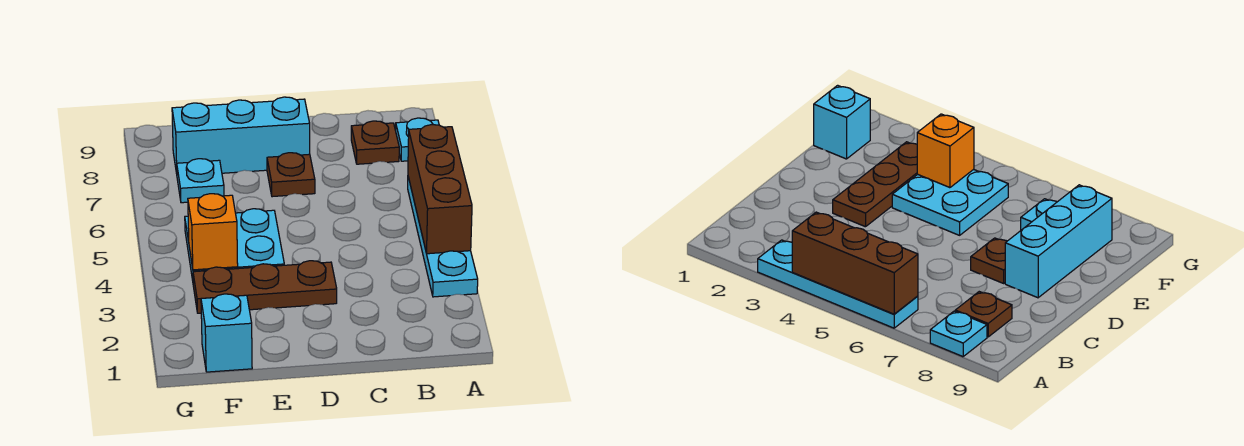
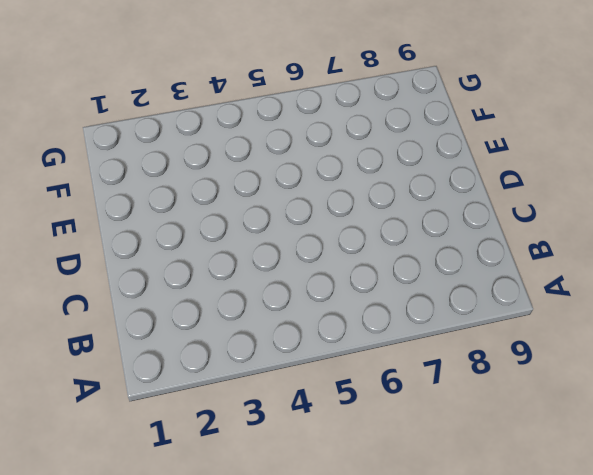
none -> cyan plate A3:A6 level 1
none -> cyan plate A8 level 1

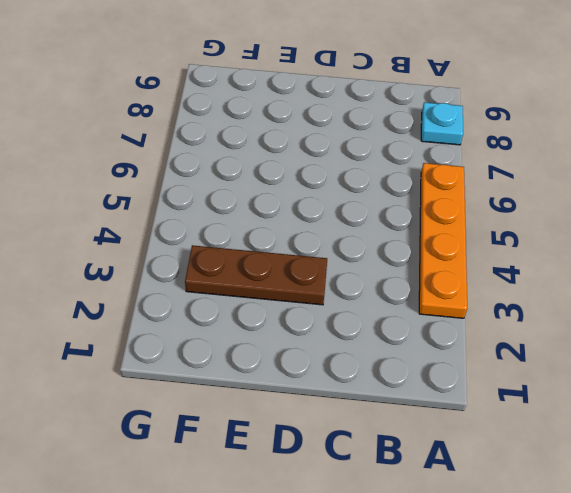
orange plate A3:A6 level 1 -> cyan plate A3:A6 level 1
none -> brown plate B8 level 1
none -> brown plate D7 level 1

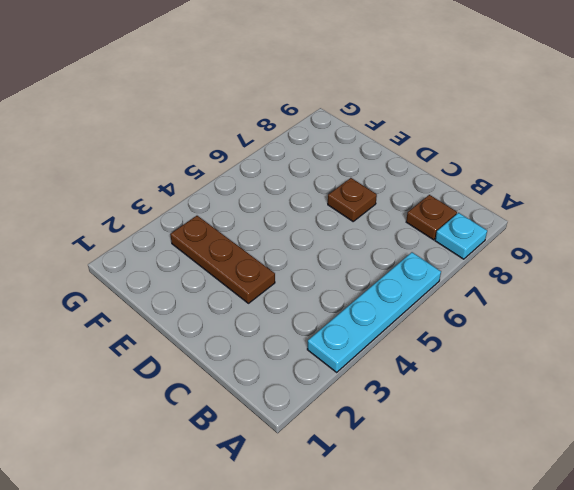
none -> cyan brick D8:F8 level 1
none -> cyan plate E4:F5 level 1

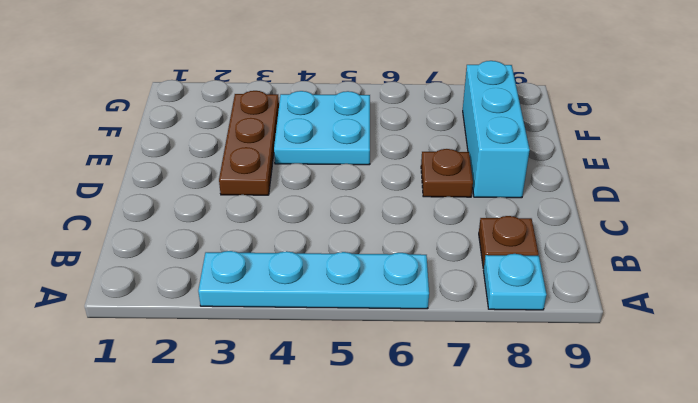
none -> cyan brick F1 level 1
none -> cyan plate F7 level 1

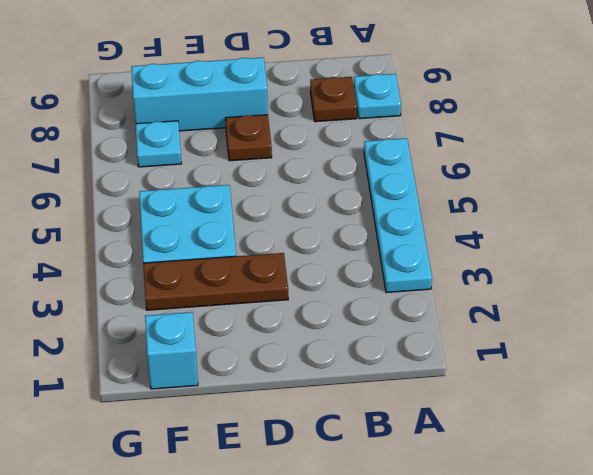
none -> brown brick A4:A6 level 2
none -> orange brick F4 level 2

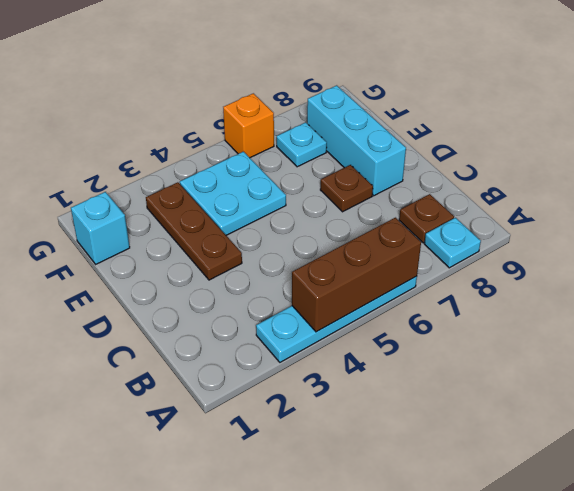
orange brick G6 level 1 -> orange brick F4 level 2

